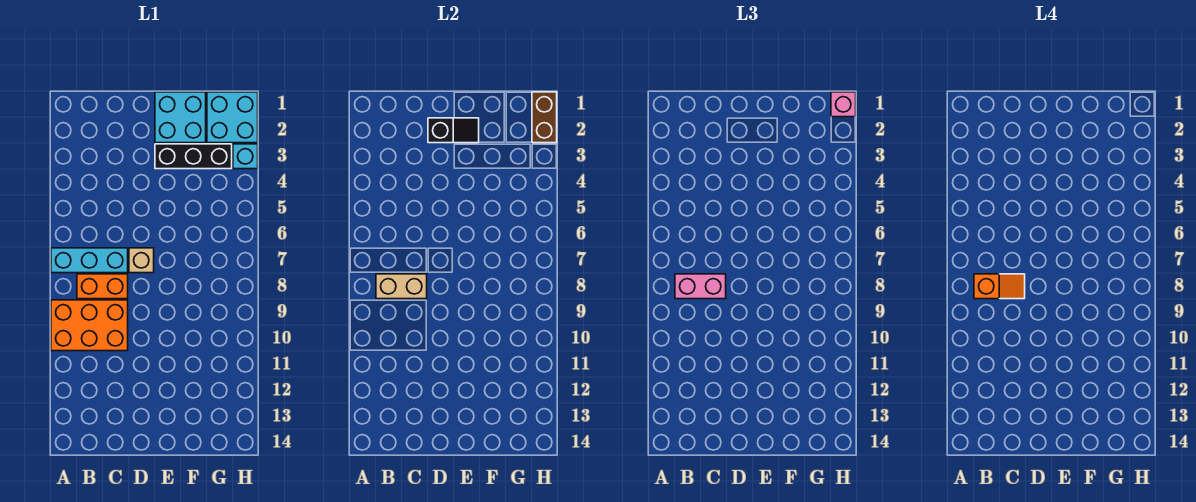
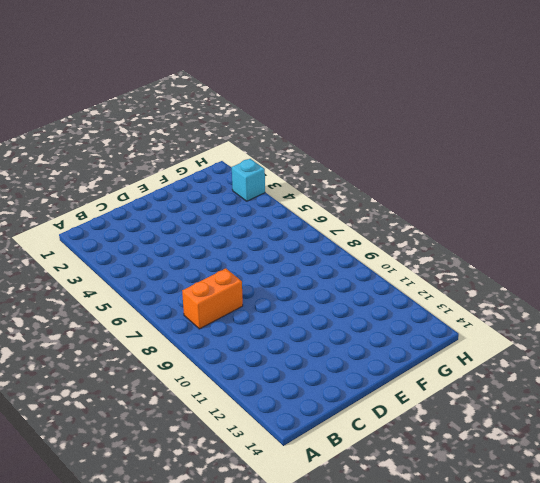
none -> cyan brick A7:C7 level 1
none -> orange brick A9:C10 level 1
none -> tan brick D7 level 1

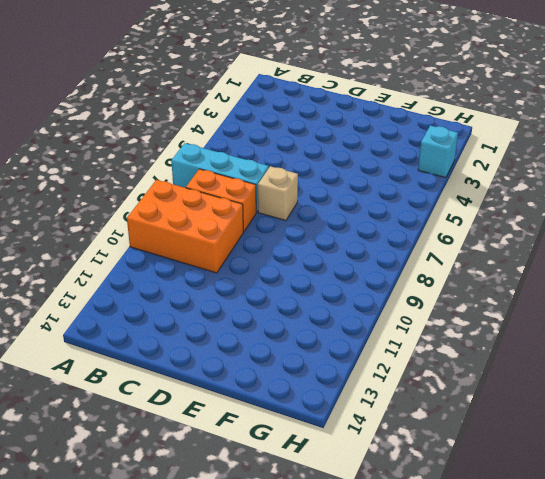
none -> cyan brick E1:F2 level 1
none -> black brick E3:G3 level 1
none -> cyan brick G1:H2 level 1

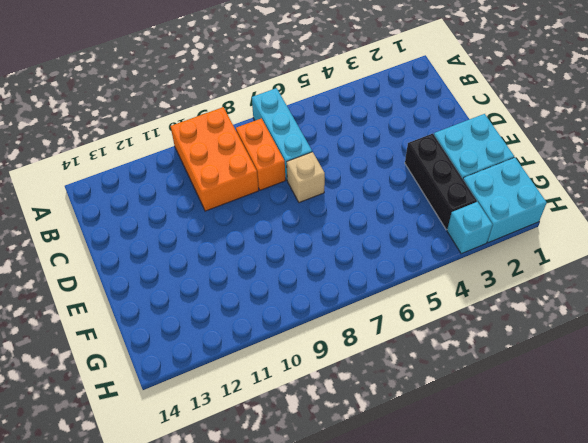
none -> tan brick B8:C8 level 2
none -> black slope D2:E2 level 2 top D
none -> brown brick H1:H2 level 2

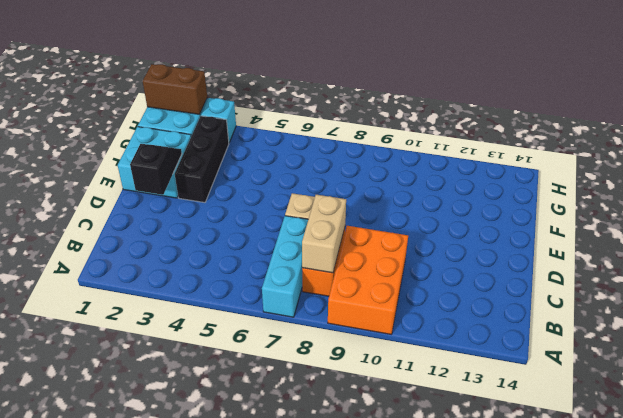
none -> pink brick B8:C8 level 3
none -> pink brick H1 level 3
none -> orange slope B8:C8 level 4 top B

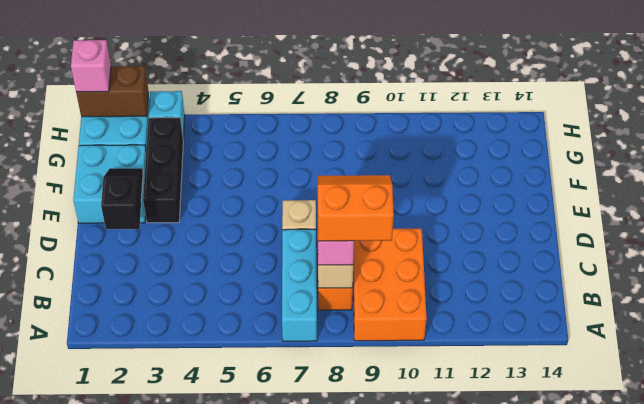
orange slope B8:C9 level 4 top B -> orange slope B8:C8 level 4 top B

